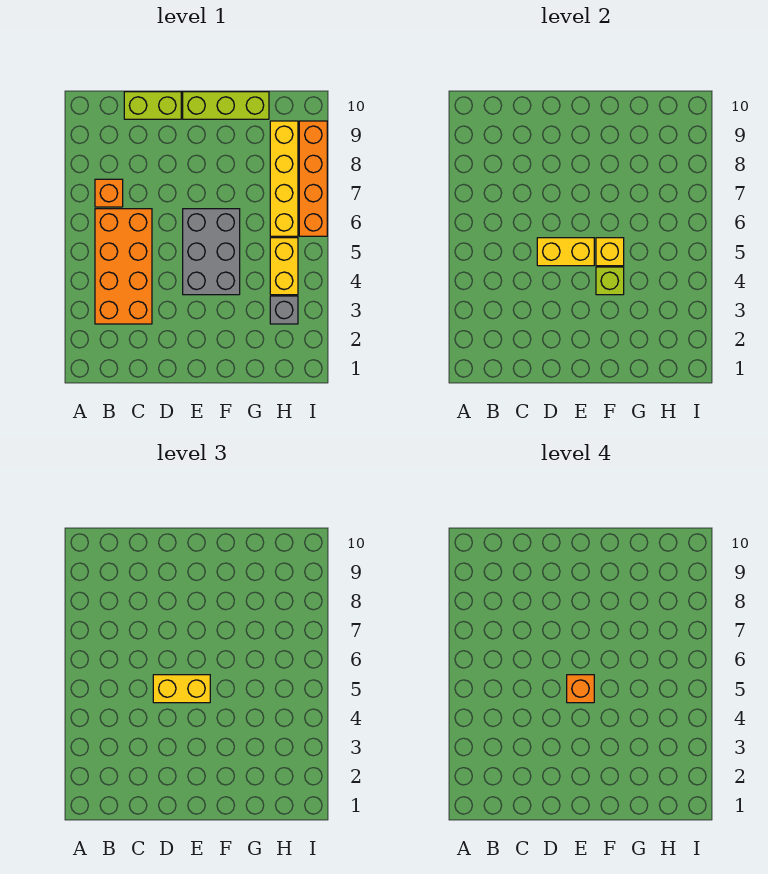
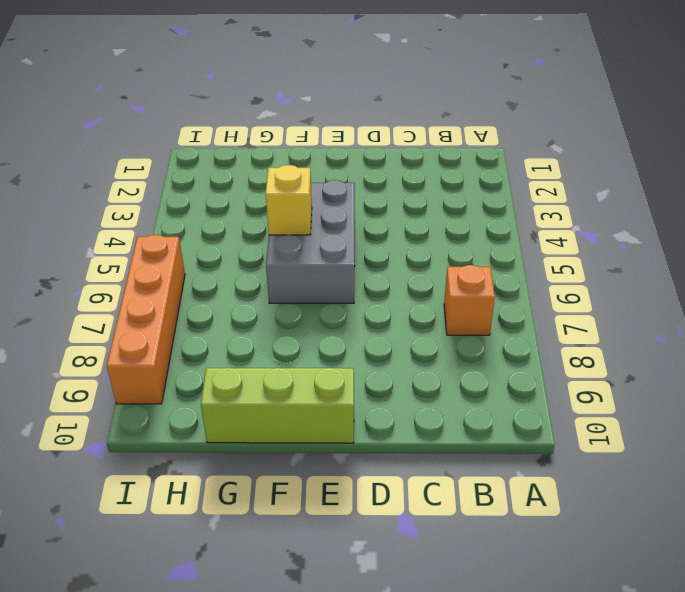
none -> orange brick B3:C6 level 1
none -> lime brick C10:D10 level 1
none -> grey brick H3 level 1

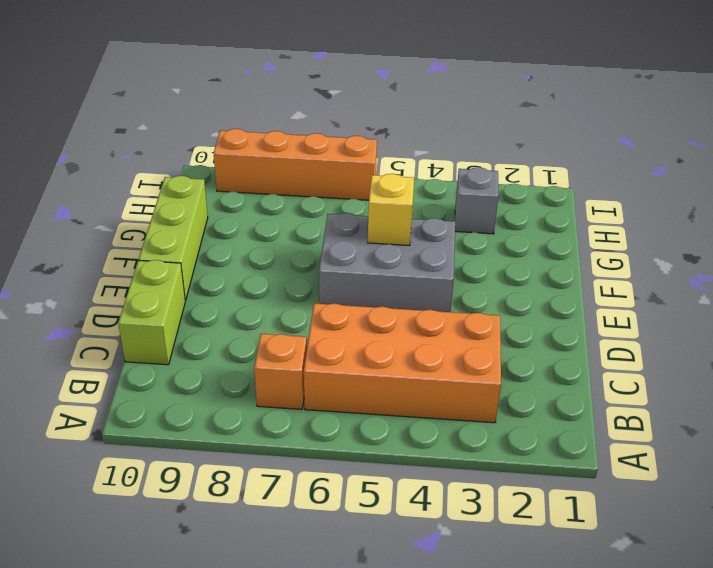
none -> yellow brick H4:H5 level 1
none -> yellow brick H6:H9 level 1
none -> yellow brick D5:E5 level 2

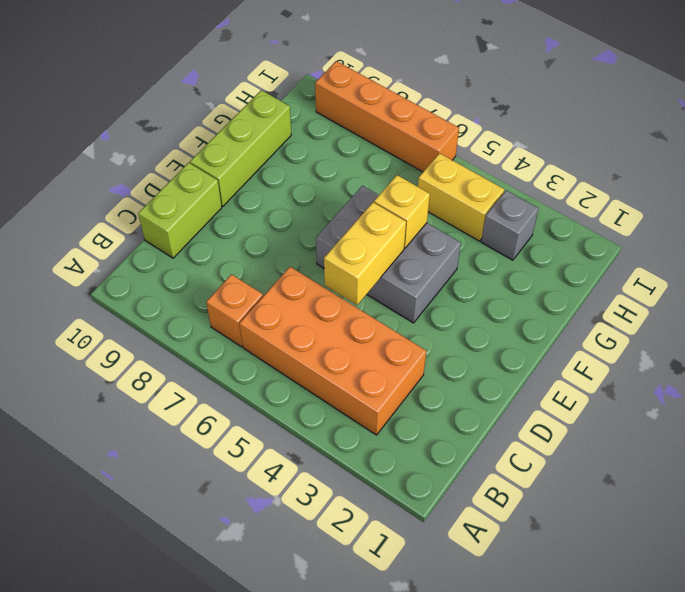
none -> yellow brick H6:H9 level 1
none -> lime brick F4 level 2
none -> yellow brick D5:E5 level 3

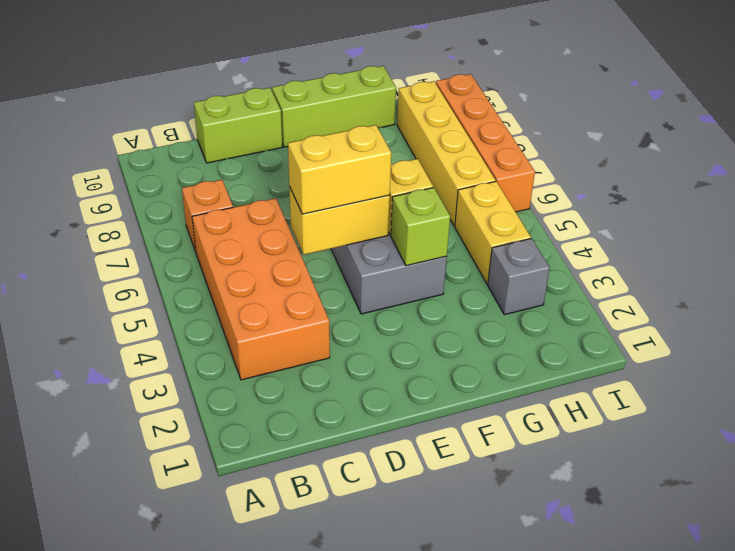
none -> orange brick E5 level 4

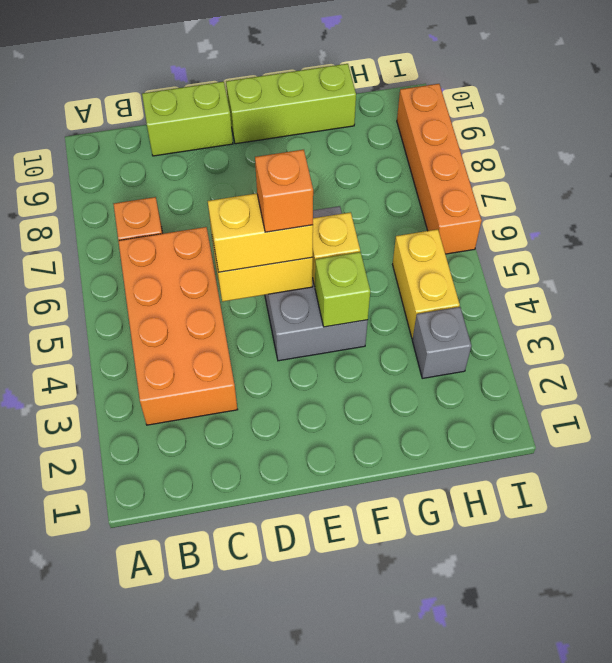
none -> yellow brick H6:H9 level 1

